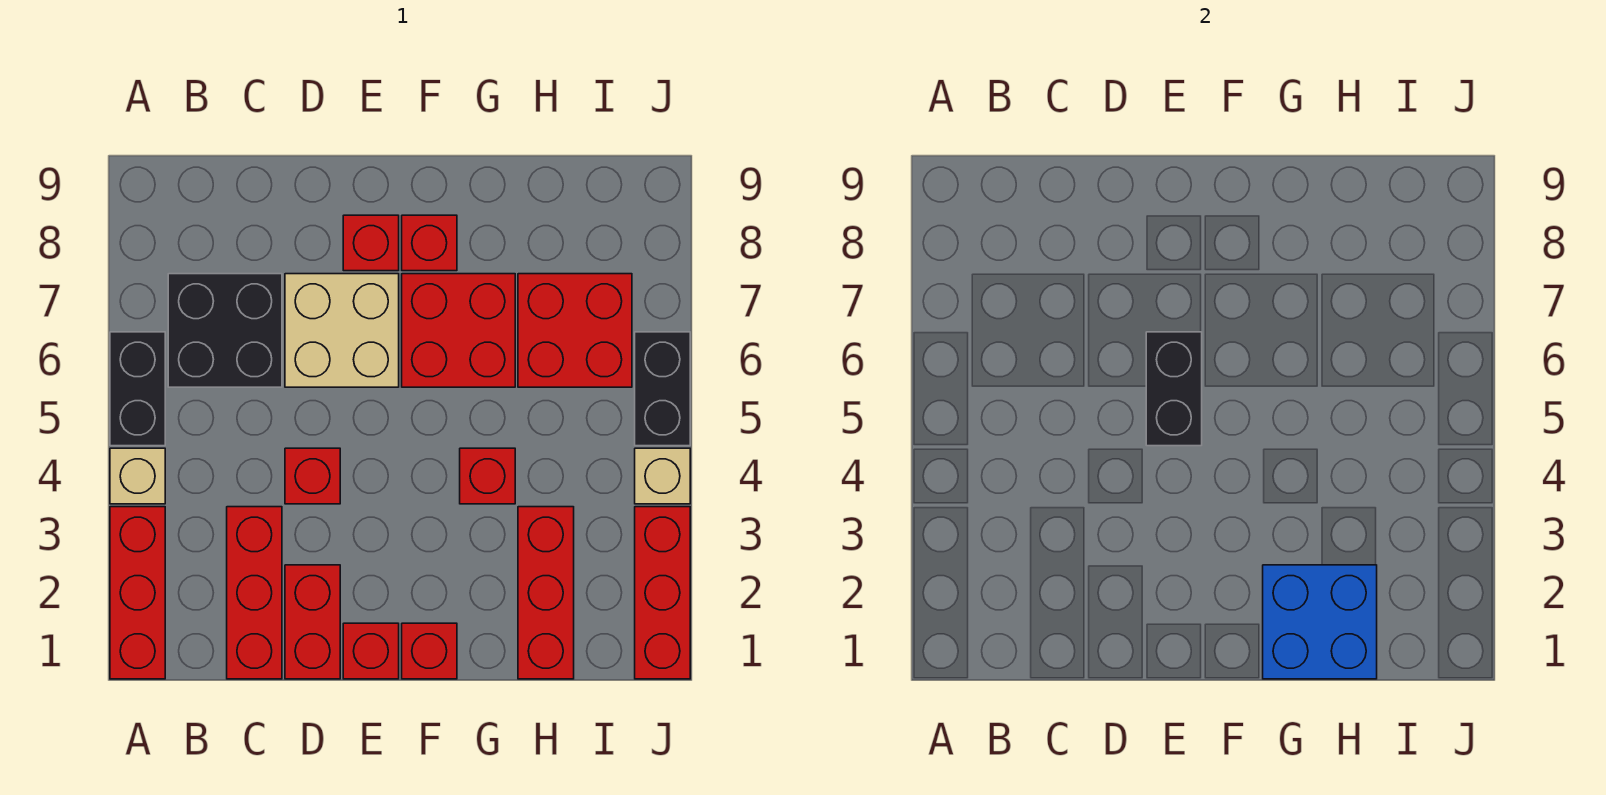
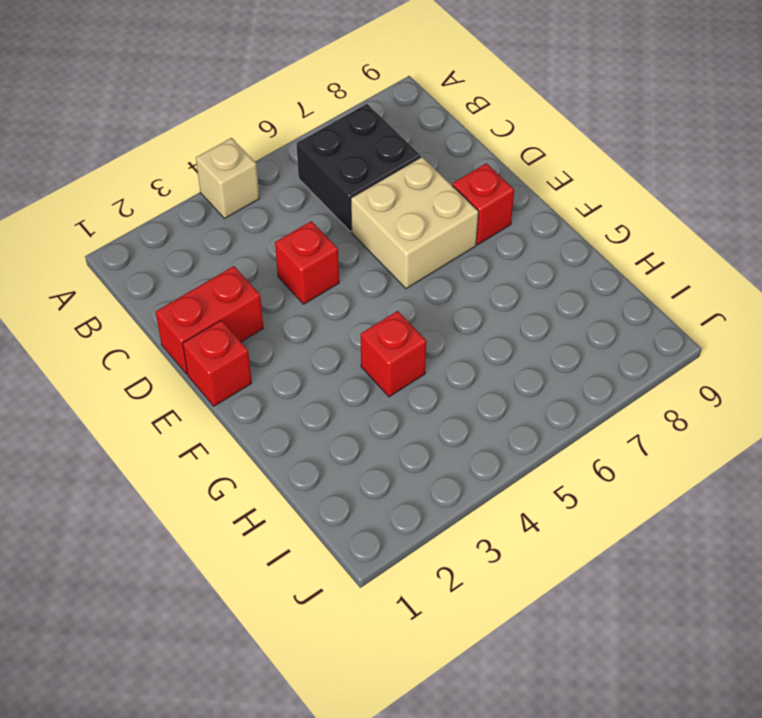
none -> red brick A1:A3 level 1
none -> black brick A5:A6 level 1
none -> red brick C1:C3 level 1

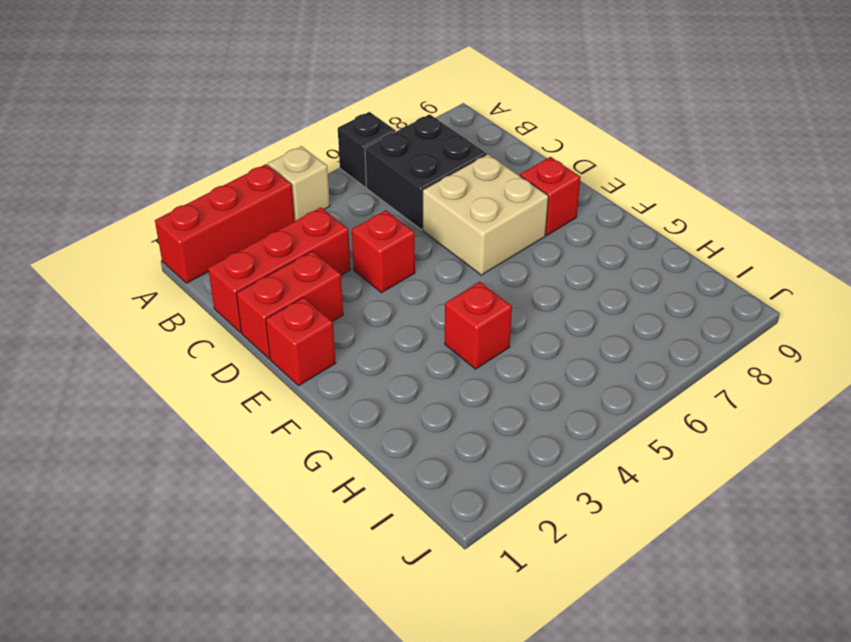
black brick A6 level 1 -> black brick A5:A6 level 1
none -> red brick F1 level 1
none -> red brick F6:G7 level 1
none -> red brick F8 level 1

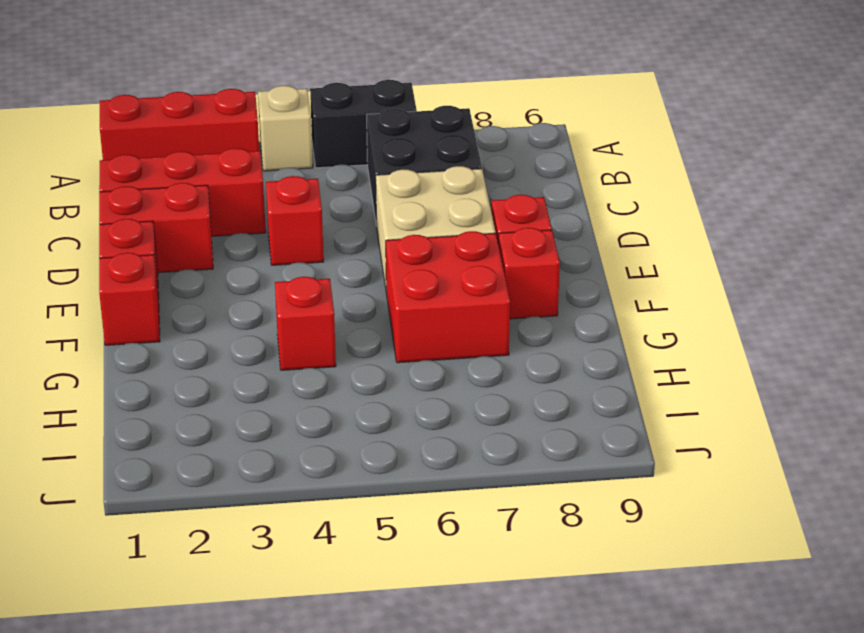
none -> red brick H1:H3 level 1
none -> red brick H6:I7 level 1
none -> red brick J1:J3 level 1

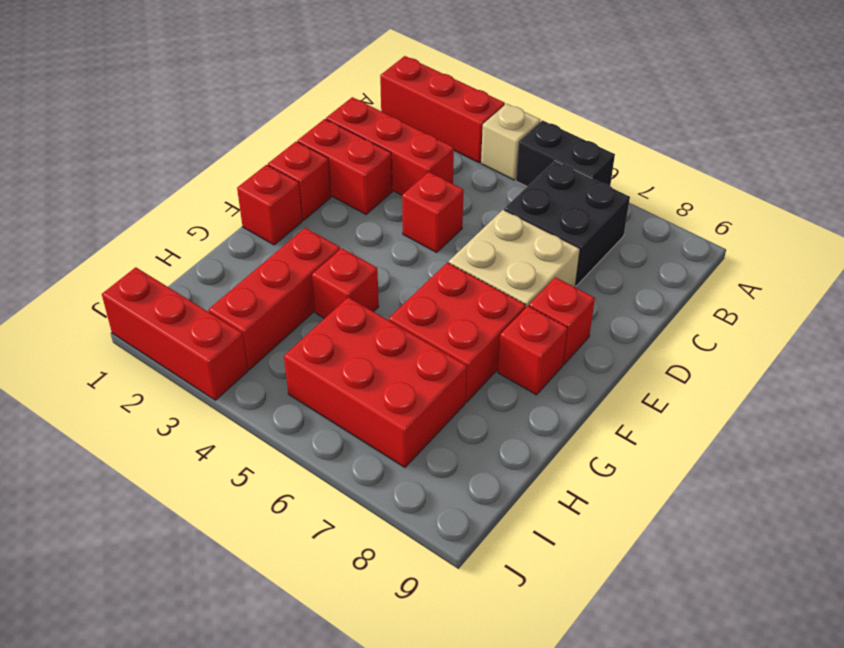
red brick G3:I3 level 1 -> red brick H1:H3 level 1
red brick H5:I7 level 1 -> red brick H6:I7 level 1
none -> tan brick J4 level 1
none -> black brick J5:J6 level 1
none -> black brick E5:E6 level 2

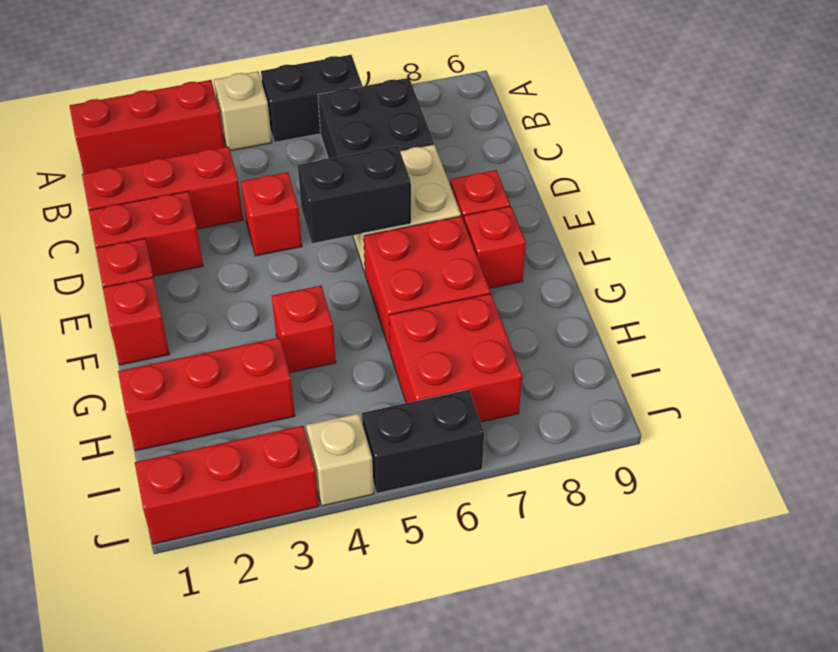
none -> blue brick G1:H2 level 2

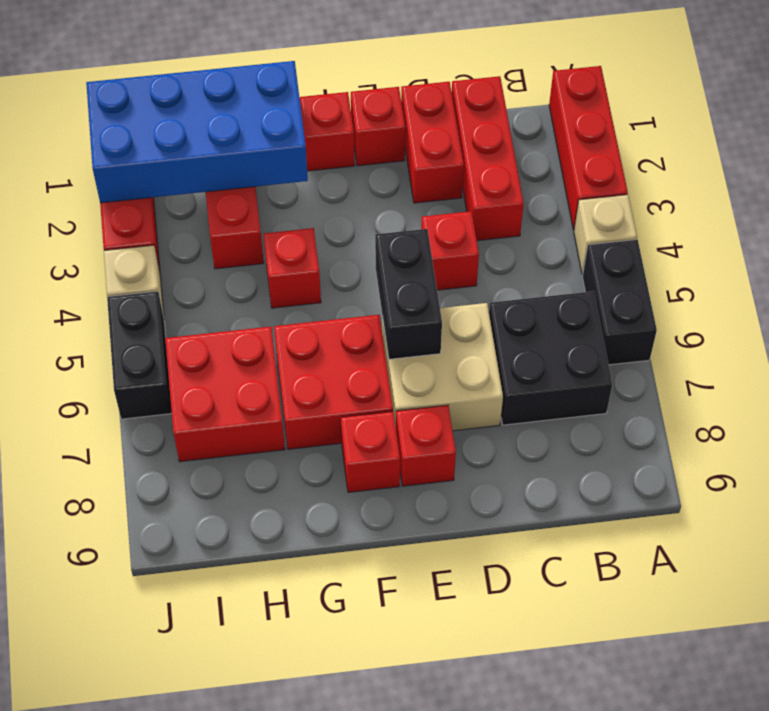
blue brick G1:J2 level 2 -> blue brick G1:H2 level 2

